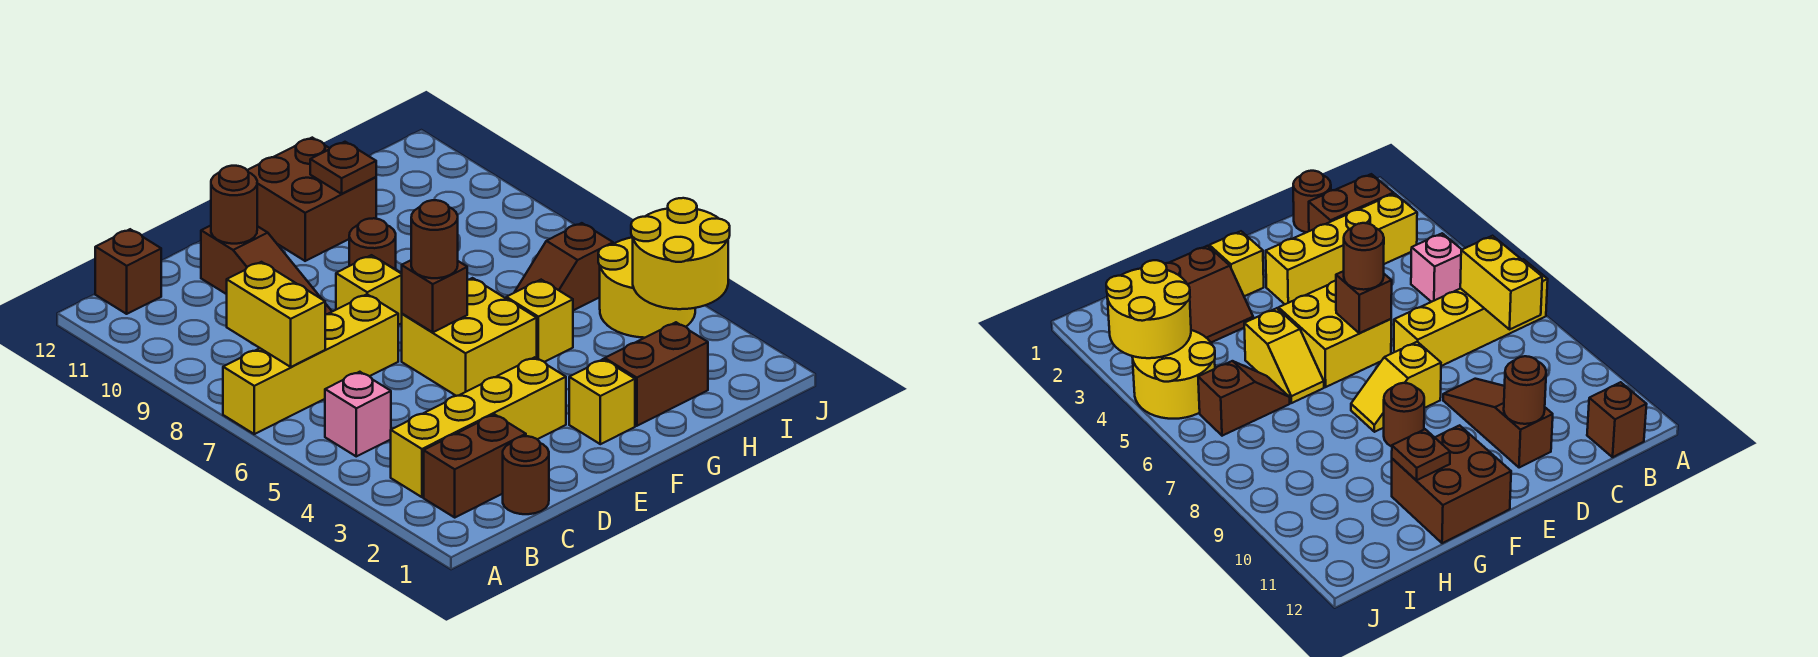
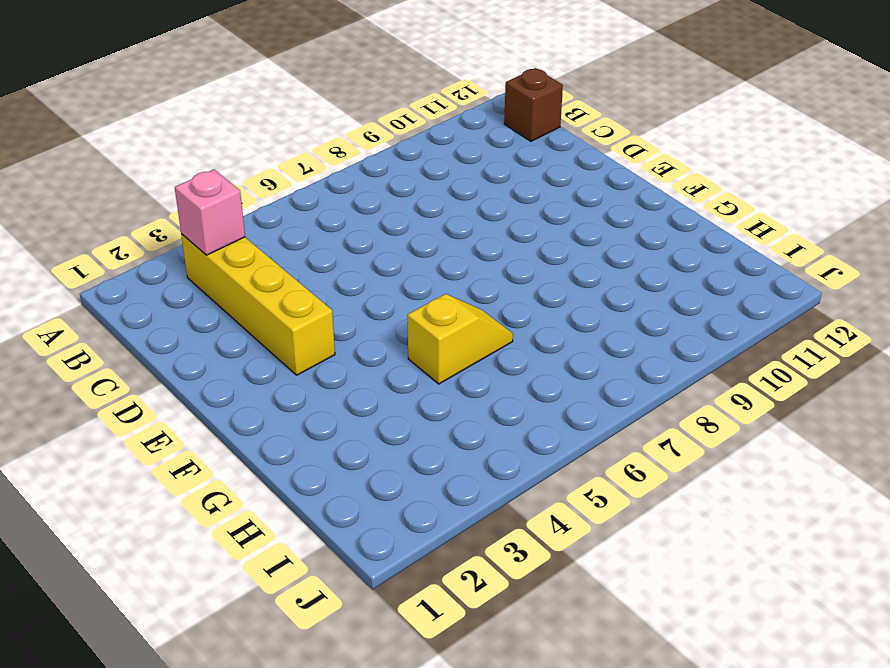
pink brick B3 level 2 -> pink brick B5 level 1
none -> yellow brick A7:D7 level 1
none -> brown brick B2:C2 level 1
none -> brown round brick C1 level 1

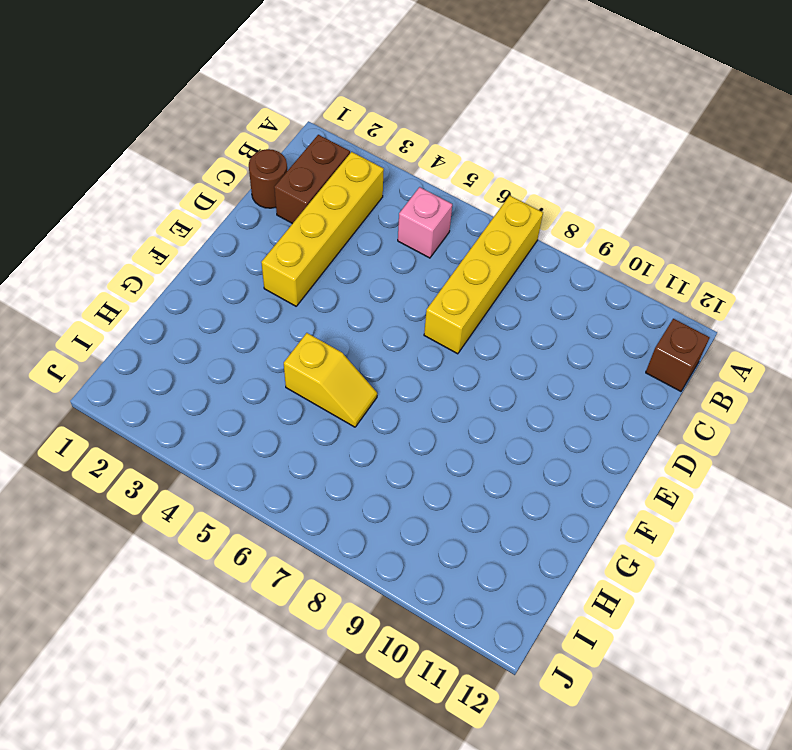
none -> brown slope D9:D11 level 1 top 11
none -> yellow brick E5:F6 level 1
none -> yellow slope E8:F8 level 1 top E

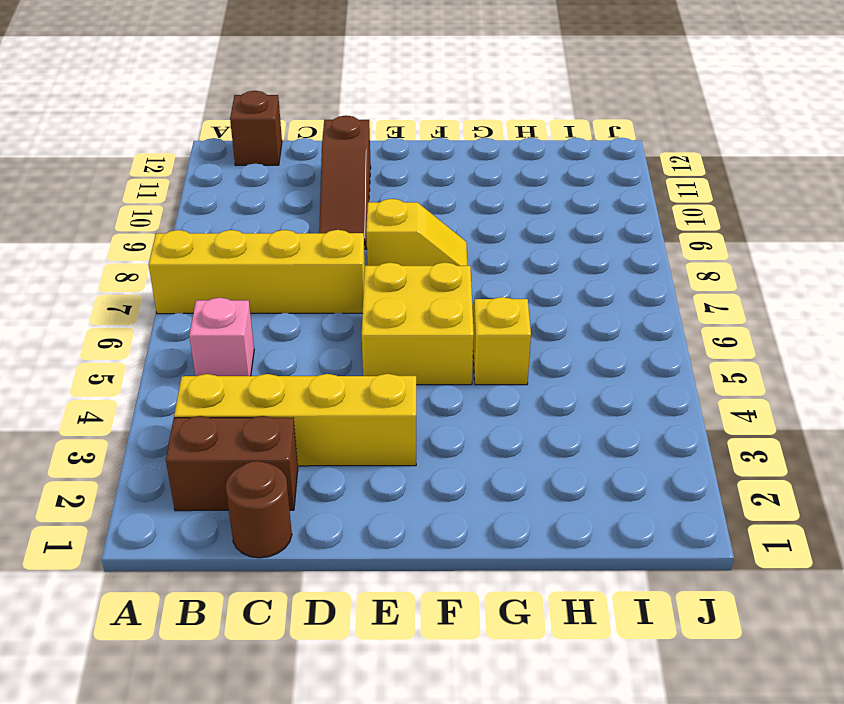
none -> yellow brick F2 level 1
none -> brown round brick F9 level 1
none -> brown brick F11:G12 level 1

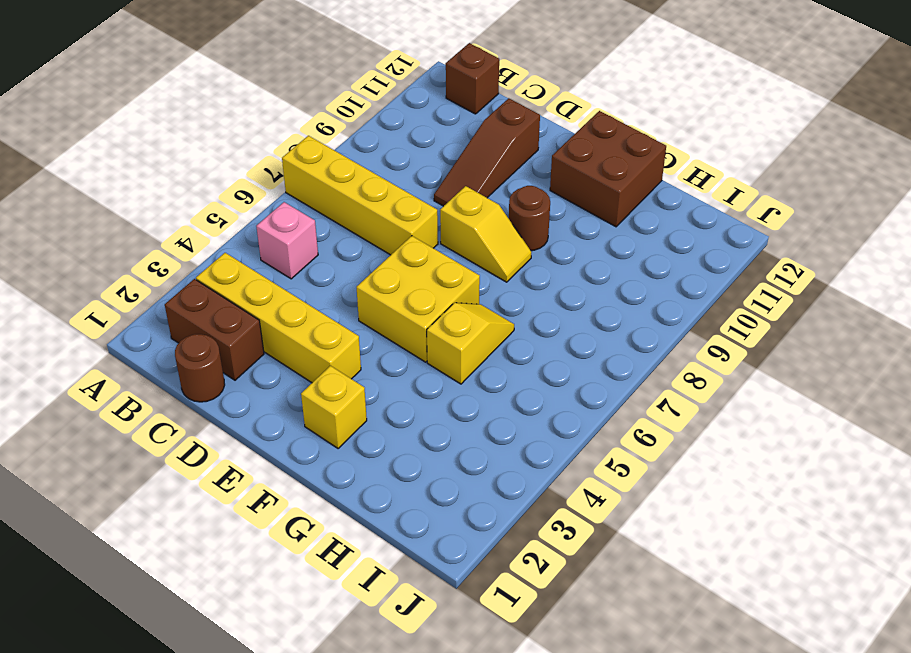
none -> brown slope G2:H3 level 1 top 2
none -> brown slope H6:I6 level 1 top I
none -> yellow round brick I4:J5 level 1

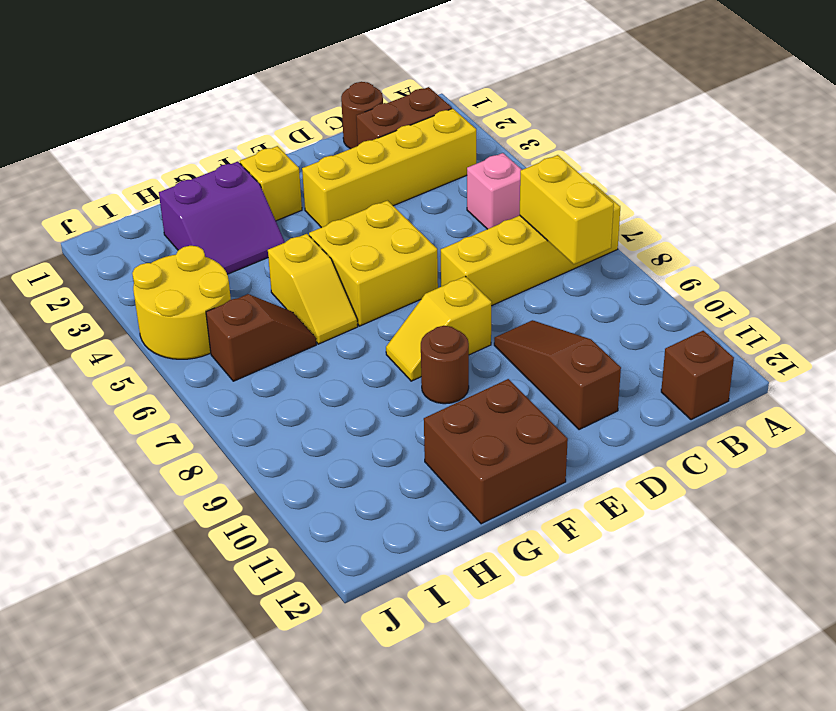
purple slope G2:H3 level 1 top 2 -> brown slope G2:H3 level 1 top 2
none -> brown round brick D11 level 2
none -> brown brick E6 level 2
none -> brown plate G11 level 2

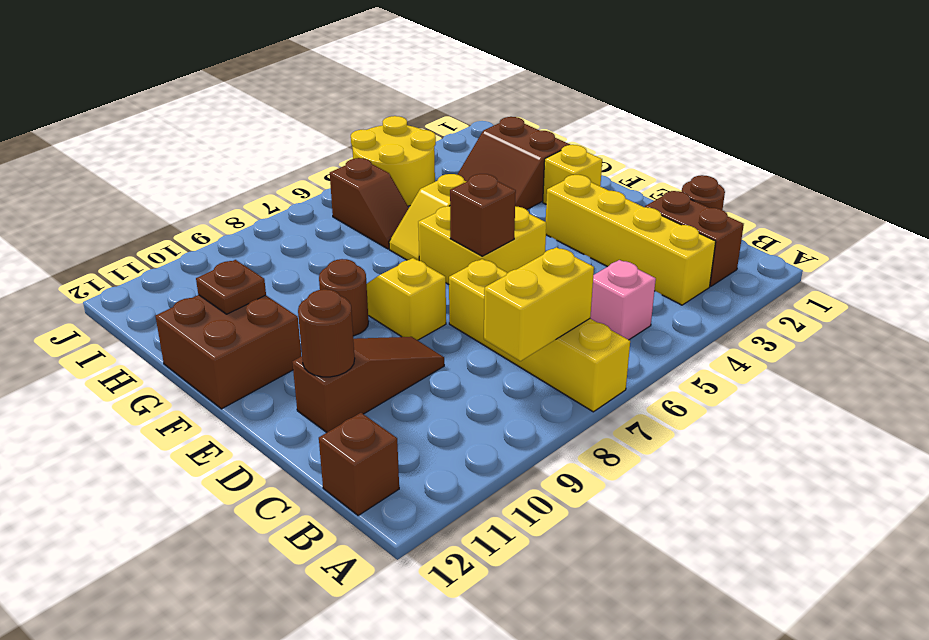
none -> yellow round brick I3:J4 level 2
none -> brown round brick E6 level 3

